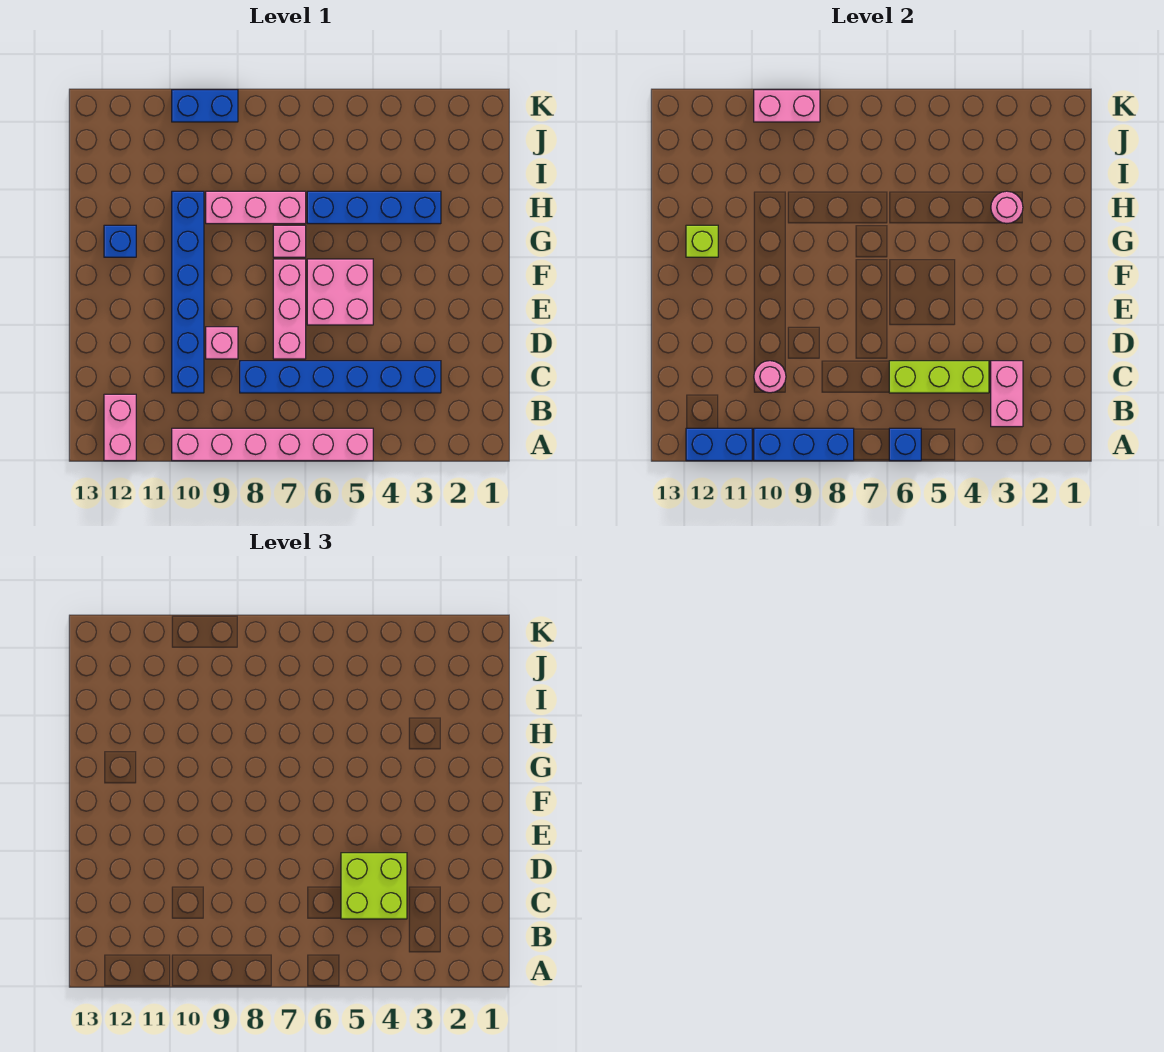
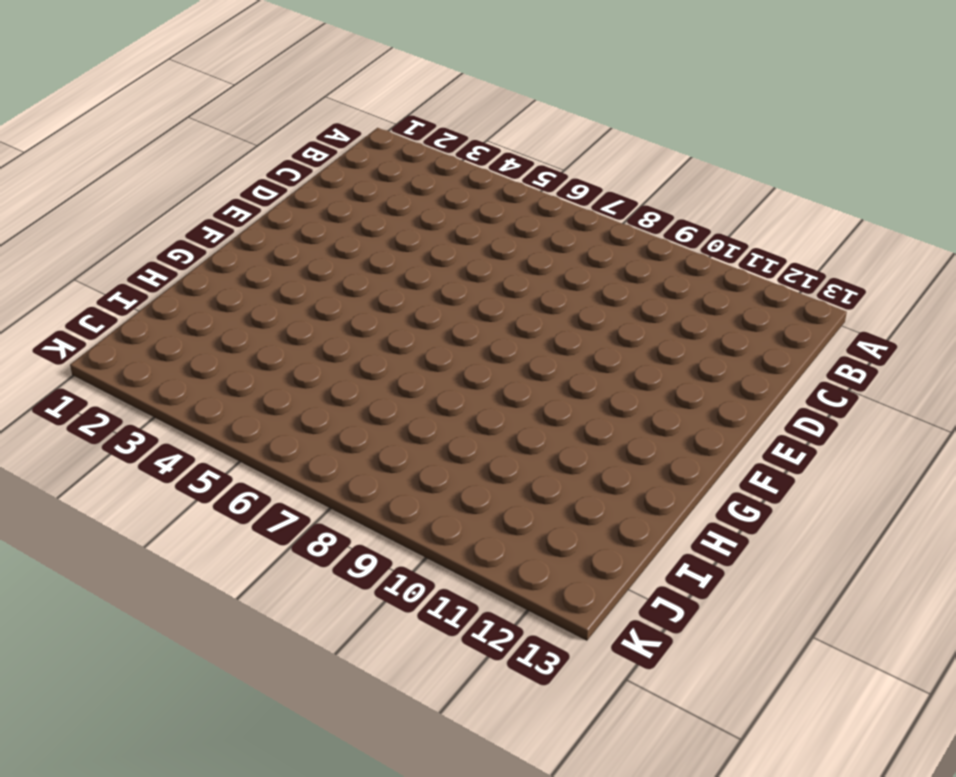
none -> pink brick A5:A10 level 1
none -> pink brick A12:B12 level 1
none -> blue brick C3:C8 level 1

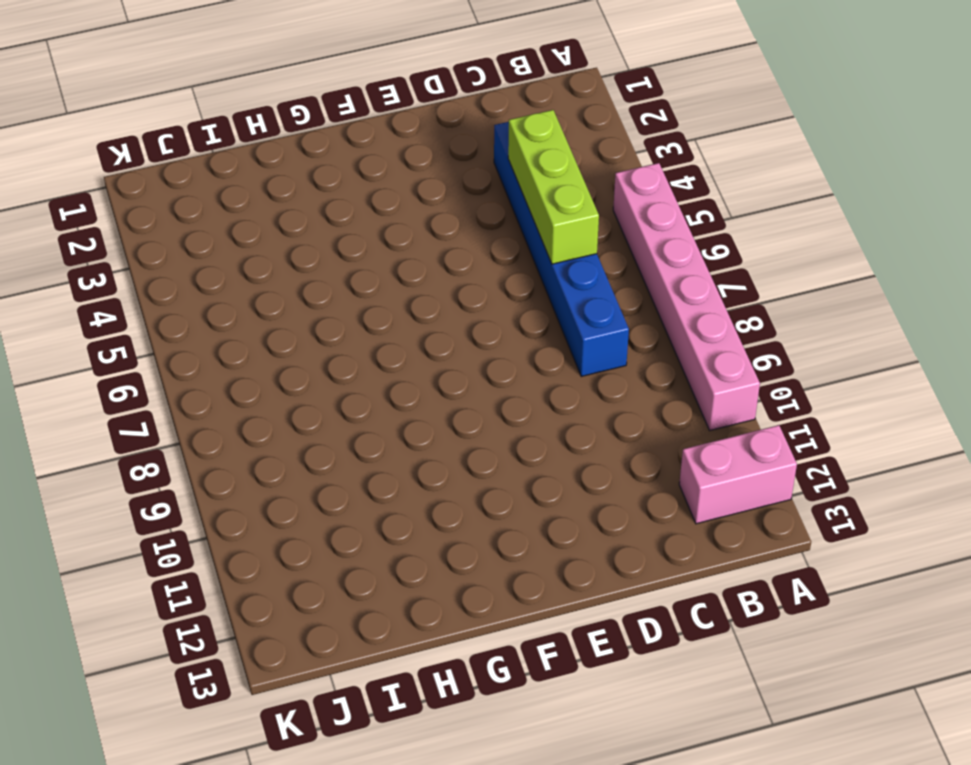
none -> blue brick C10:H10 level 1
none -> pink brick D7:F7 level 1
none -> pink brick D9 level 1

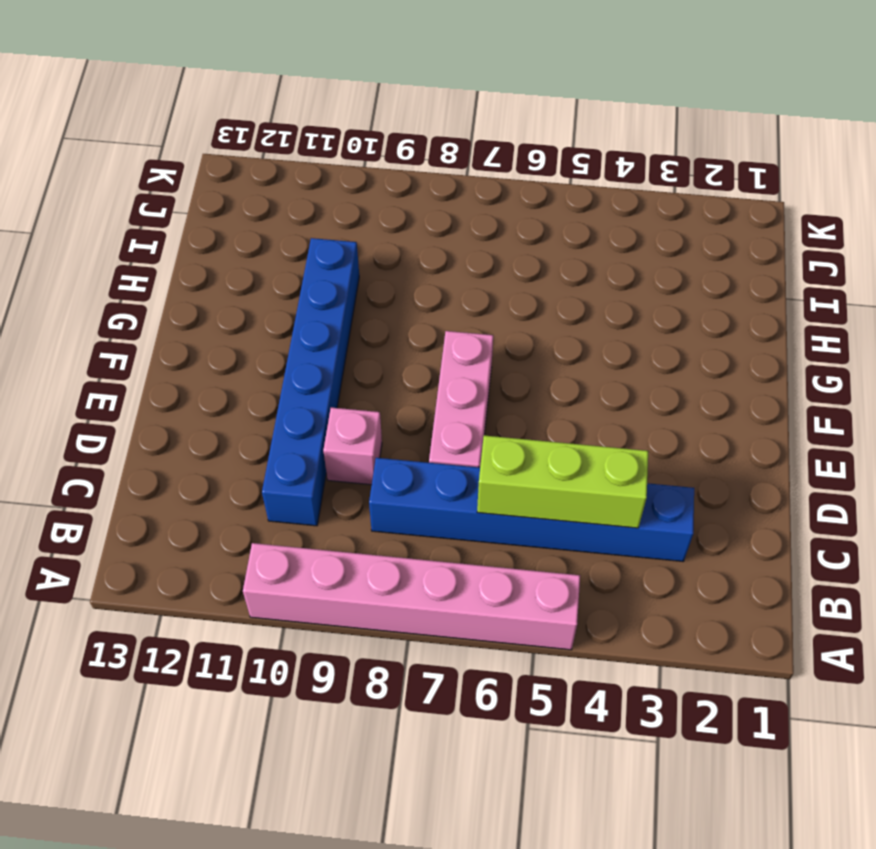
none -> pink brick A12:B12 level 1
none -> pink brick E5:F6 level 1
none -> pink brick G7 level 1

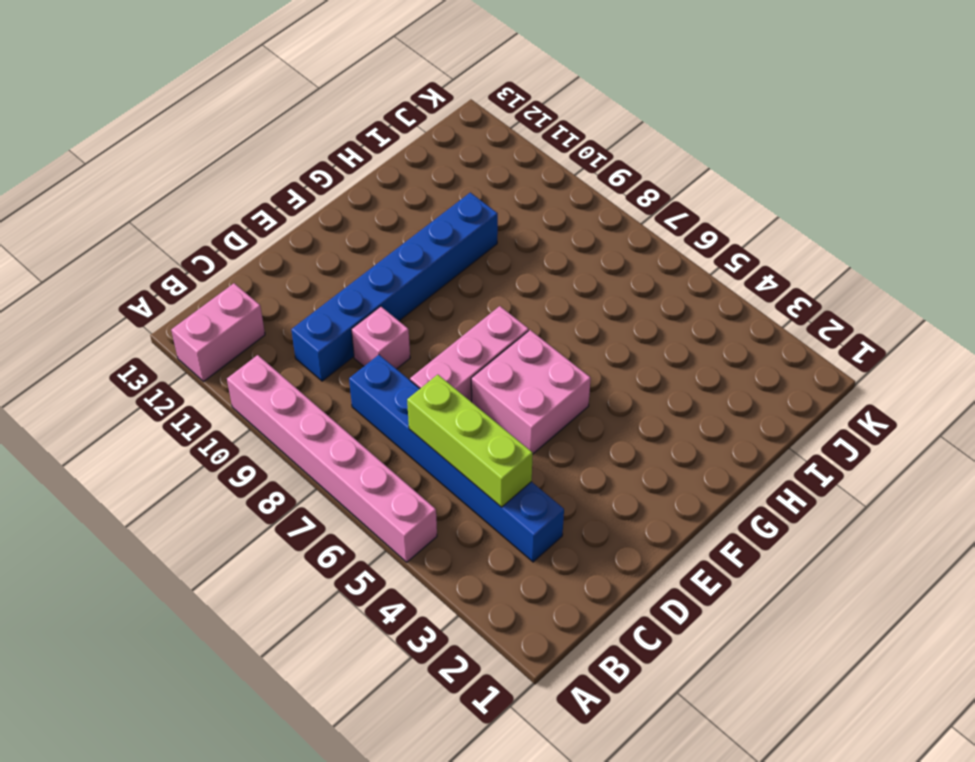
none -> pink brick G7 level 1
none -> blue brick G12 level 1
none -> blue brick H3:H6 level 1

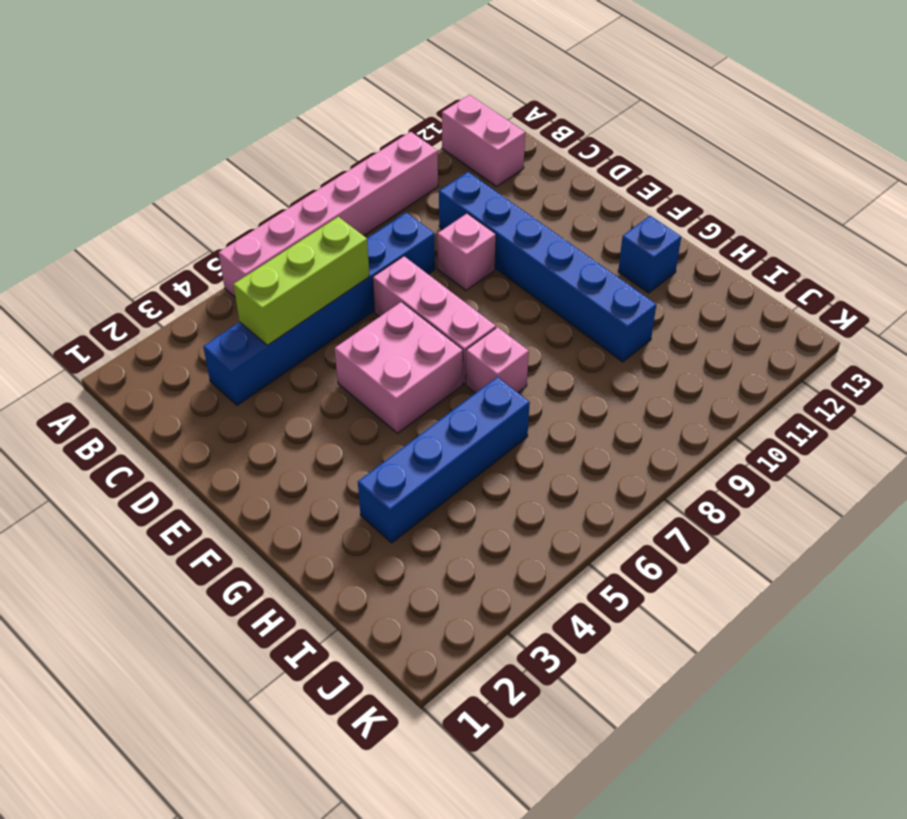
none -> pink brick H7:H9 level 1
none -> blue brick K9:K10 level 1
none -> blue brick A6 level 2

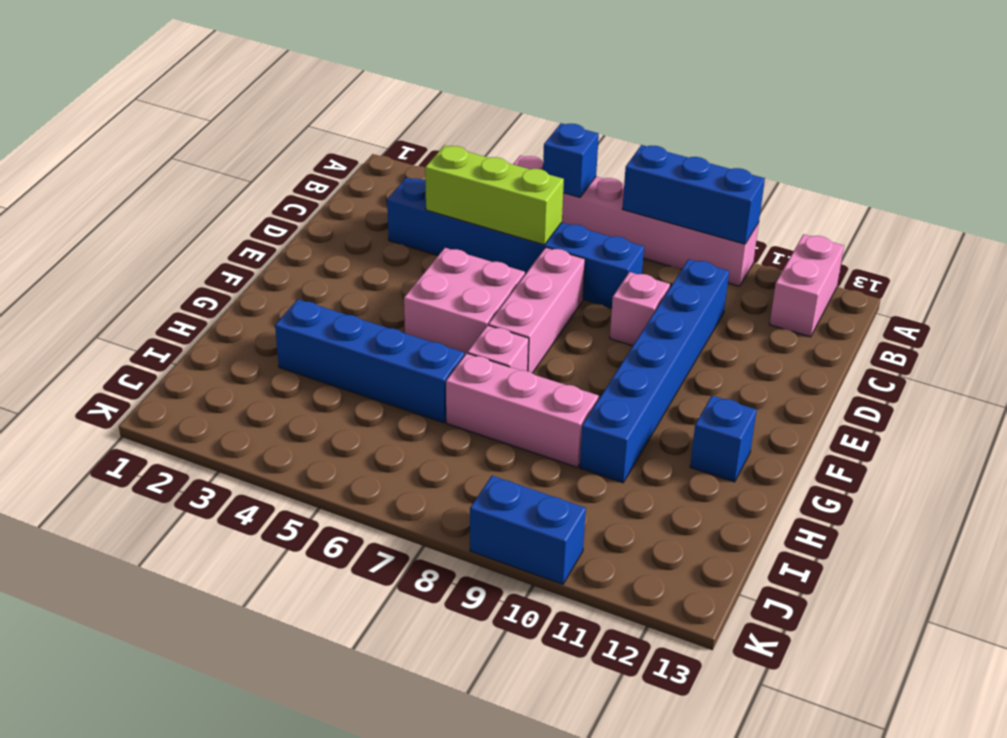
none -> blue brick A11:A12 level 2
none -> pink brick B3:C3 level 2
none -> pink round brick C10 level 2

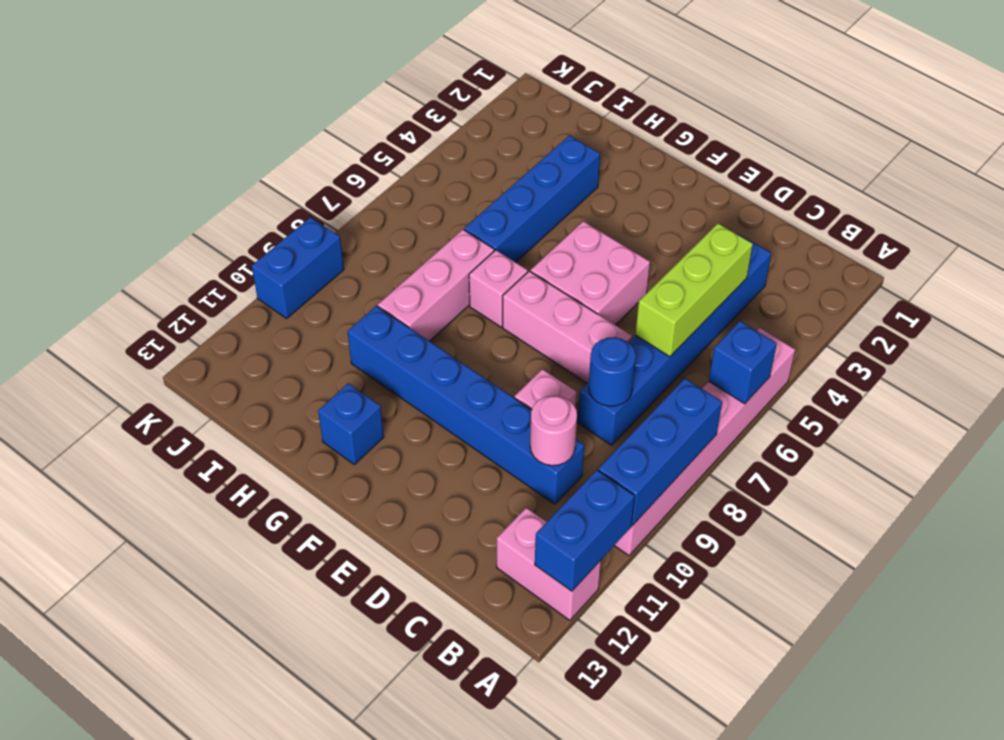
blue round brick C8 level 2 -> none
none -> pink brick B3:C3 level 2
none -> lime brick G12 level 2
none -> pink round brick H3 level 2

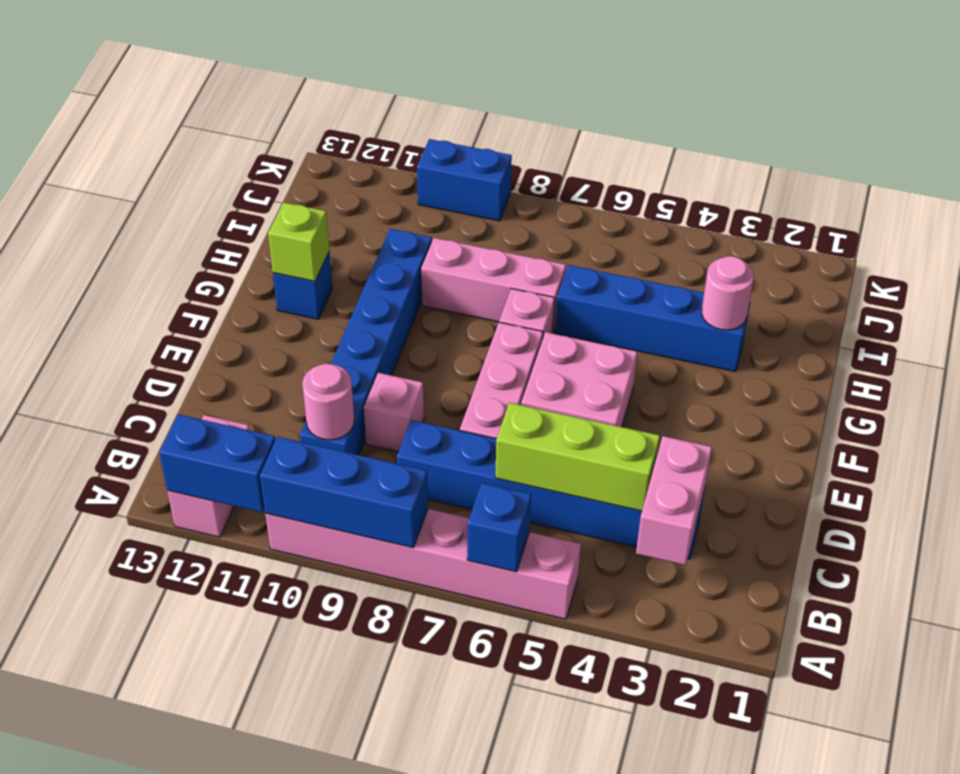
none -> pink brick K9:K10 level 2
none -> lime brick C4:D5 level 3

